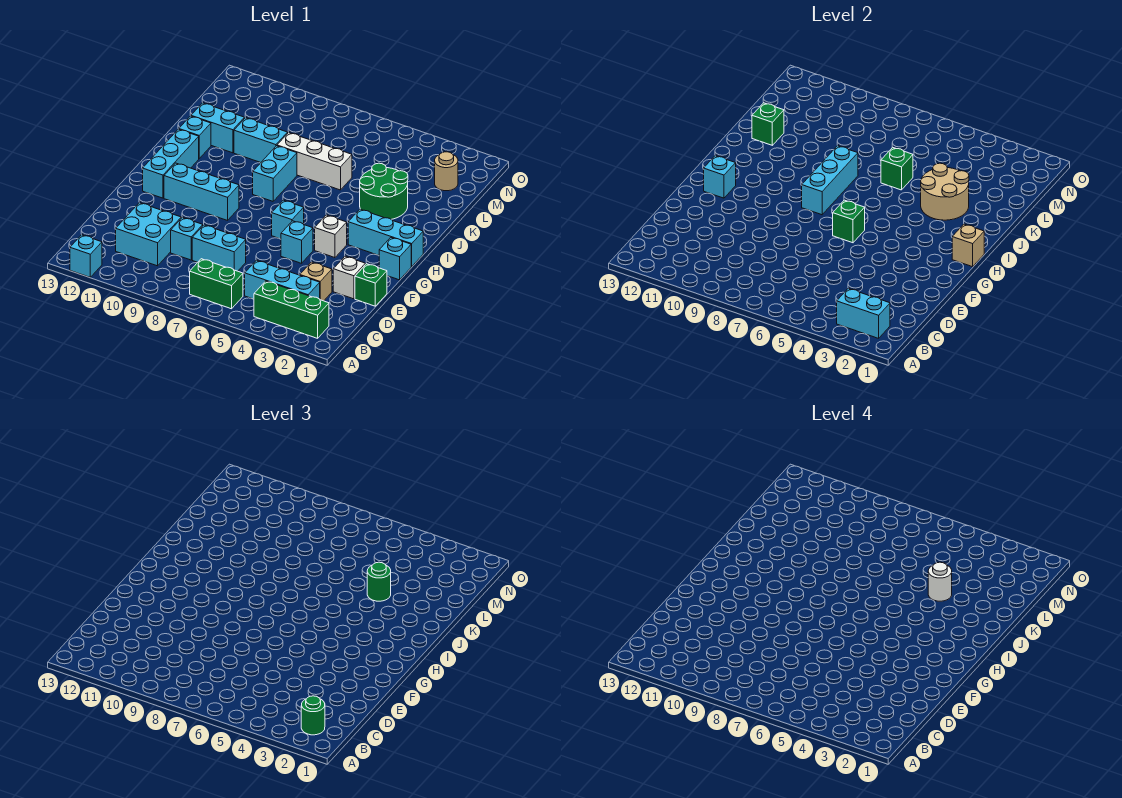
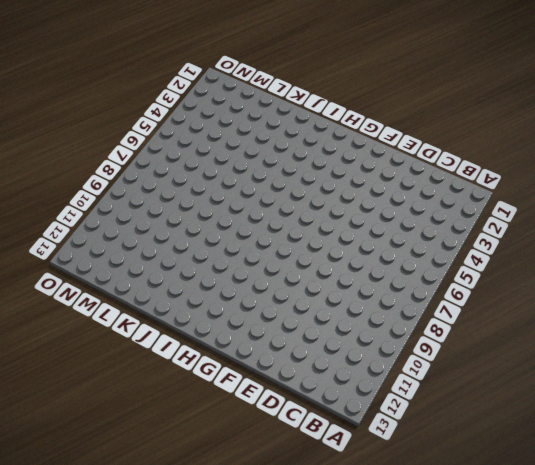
none -> cyan brick A12 level 1
none -> green brick B2:B4 level 1
none -> green brick B6:B7 level 1
none -> cyan brick C3:C5 level 1

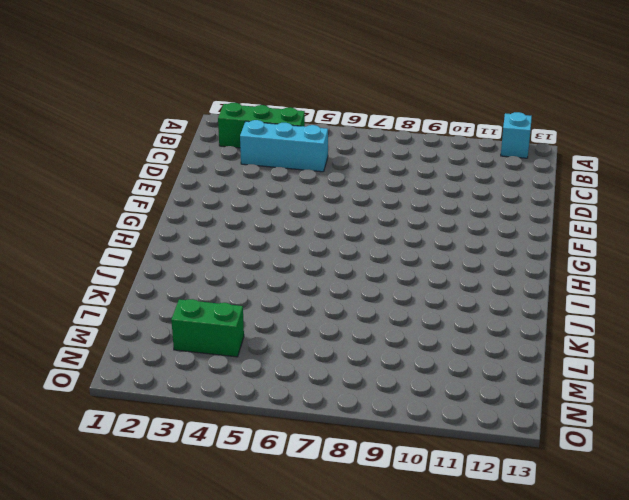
green brick M3:M4 level 1 -> green brick B6:B7 level 1
none -> cyan brick C10:D11 level 1
none -> tan brick D3 level 1
none -> cyan brick D7:D8 level 1
none -> cyan brick D9 level 1

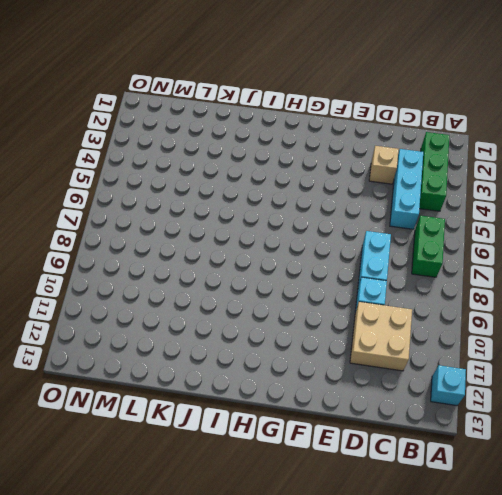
tan brick C10:D11 level 1 -> cyan brick C10:D11 level 1
none -> green brick E1 level 1
none -> white brick E2 level 1
none -> cyan brick F5 level 1
none -> cyan brick G1 level 1

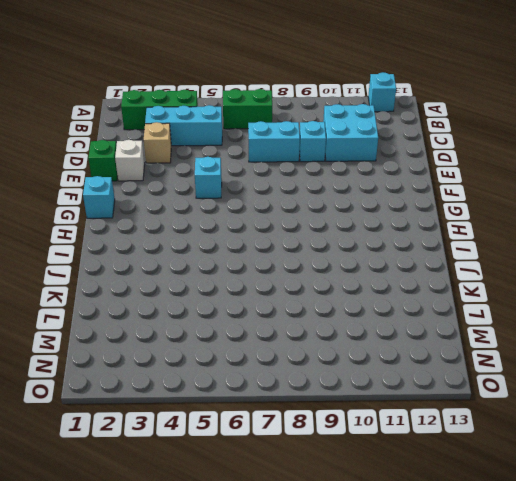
none -> white brick G4 level 1
none -> cyan brick G6 level 1
none -> cyan brick G9:G11 level 1
none -> cyan brick G12:I12 level 1

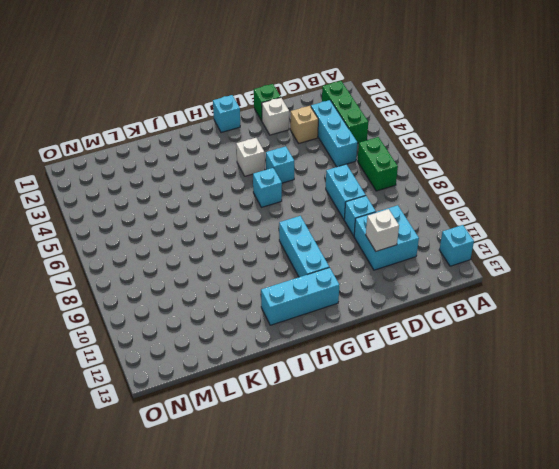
white brick D11 level 2 -> none
none -> cyan brick H1:H3 level 1
none -> cyan brick I8:J8 level 1
none -> green round brick J3:K4 level 1
none -> cyan brick J12 level 1

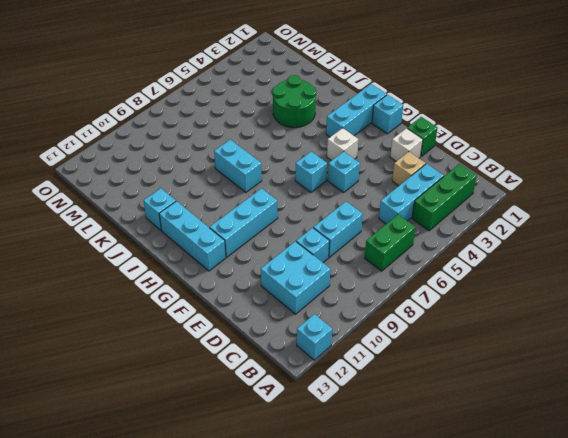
none -> white brick K6:K8 level 1
none -> cyan brick K9:K10 level 1
none -> cyan brick K11:K12 level 1
none -> tan round brick M2 level 1

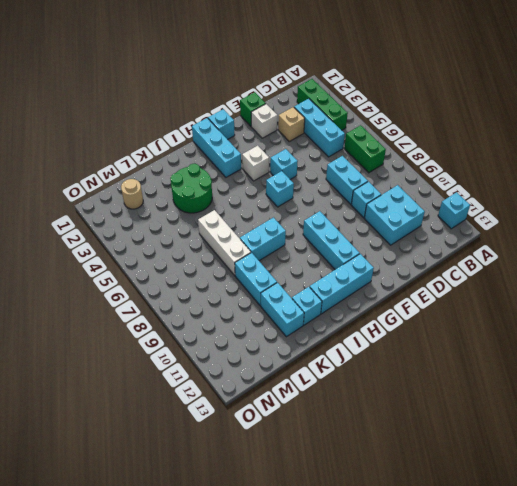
none -> cyan brick B2:B3 level 2
none -> green brick G6 level 2
none -> cyan brick G12 level 2
none -> tan brick H1 level 2

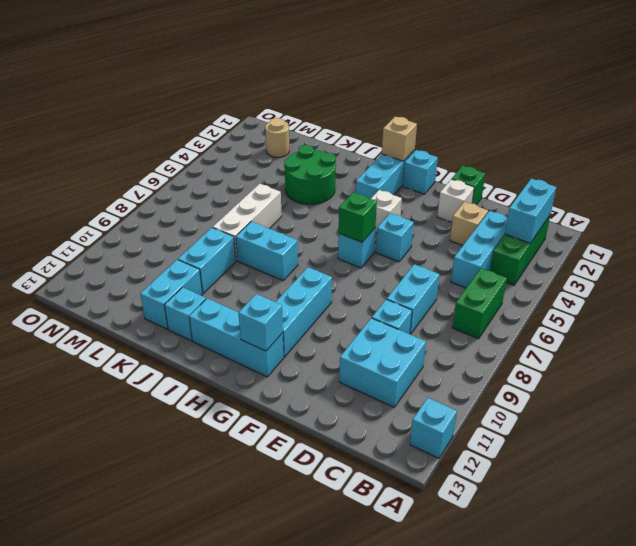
none -> cyan brick H8:J8 level 2
none -> tan round brick J3:K4 level 2
none -> green brick K6 level 2
none -> green brick K12 level 2

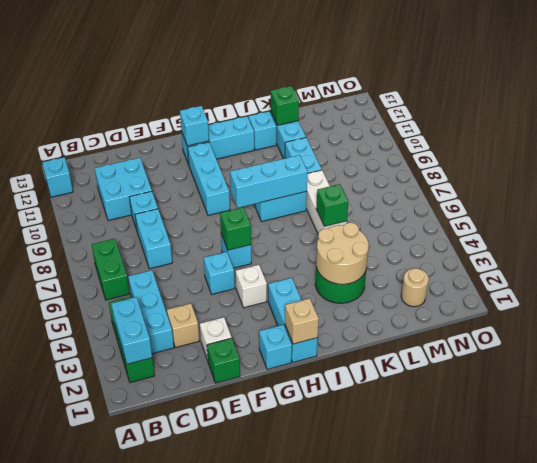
none -> green round brick B2 level 3
none -> green round brick K4 level 3
none -> white round brick K4 level 4

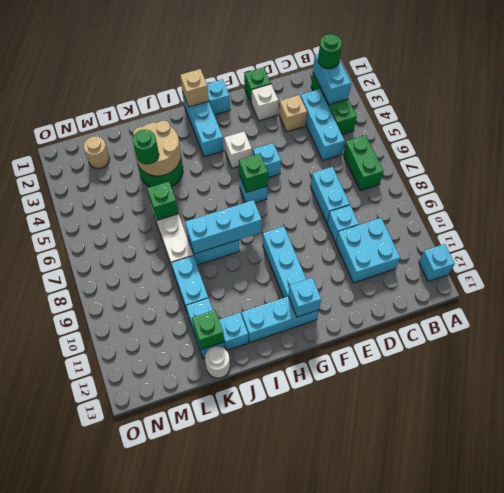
white round brick K13 level 1 -> white round brick K4 level 4

